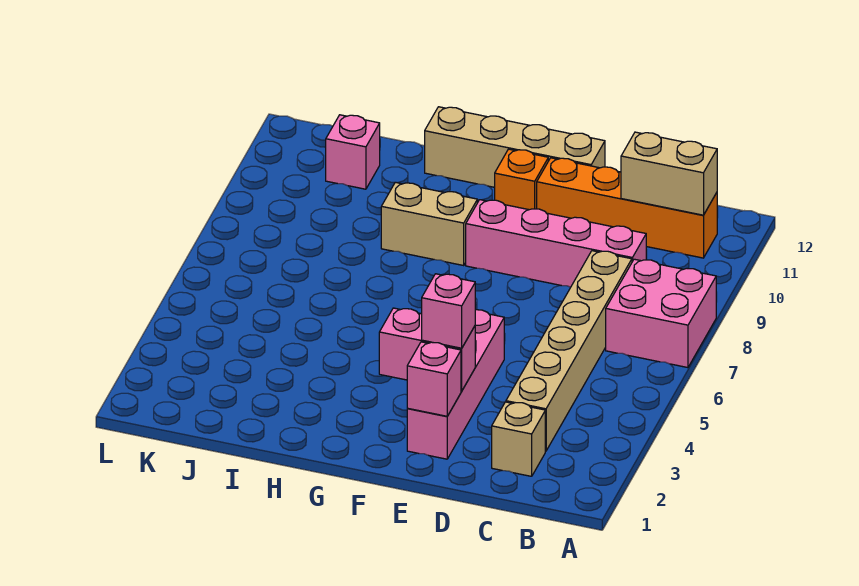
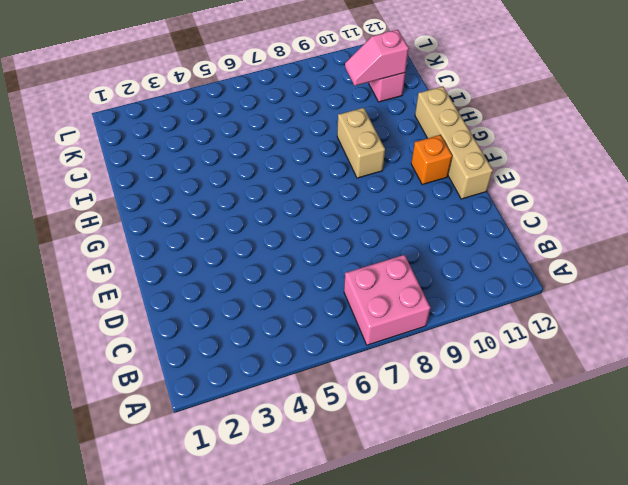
pink slope J10:J11 level 2 top 11 -> none
none -> orange brick B11:E11 level 1
none -> tan brick C2 level 1
none -> tan brick C3:C8 level 1

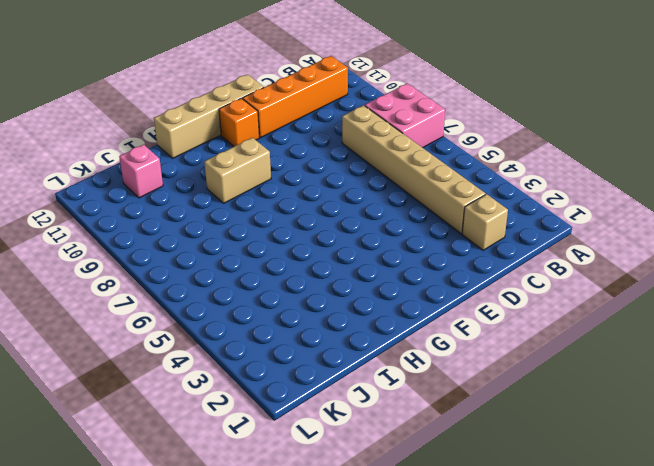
none -> pink brick C9:F9 level 1
none -> pink brick E2:E5 level 1
none -> tan brick B11:C11 level 2

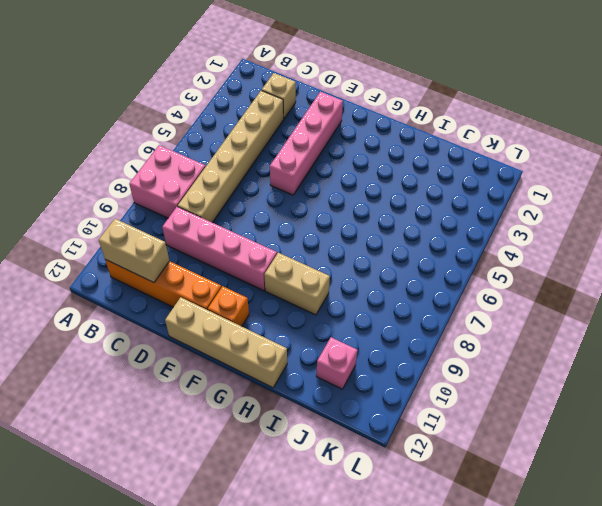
none -> pink brick E2 level 2
none -> pink brick E3:F3 level 2
none -> pink brick E3 level 3

